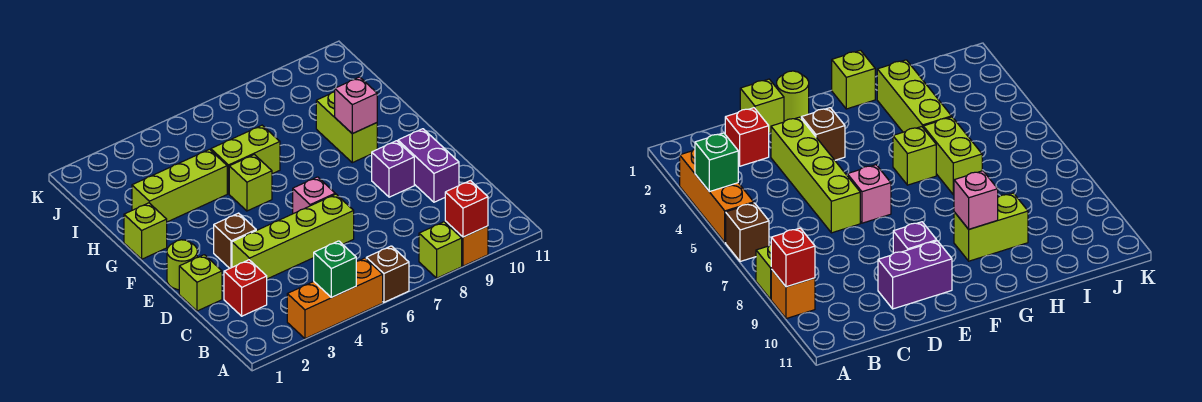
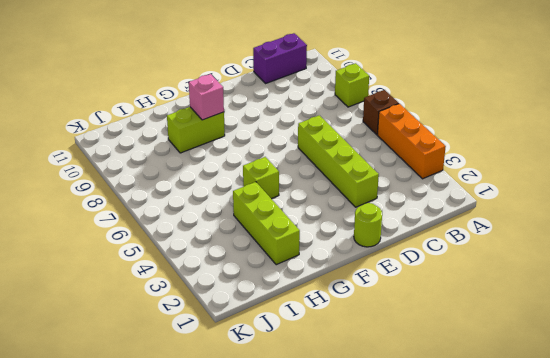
purple brick B11:C11 level 1 -> purple brick D10:E10 level 1
none -> orange brick A9 level 1
none -> red brick C2 level 1
none -> lime brick D1 level 1

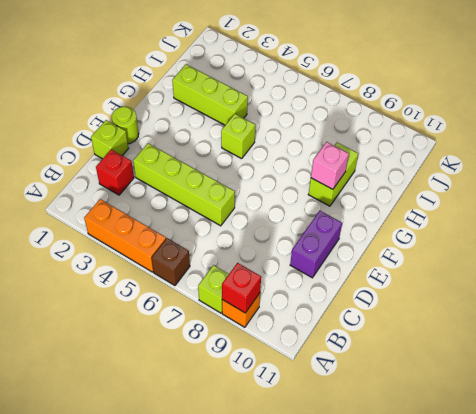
none -> brown brick E3 level 1
none -> pink brick E6 level 1
none -> purple brick E9 level 1

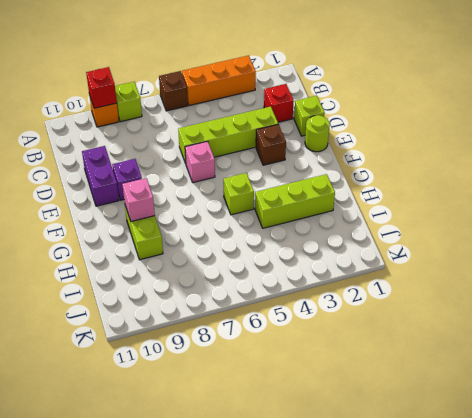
none -> lime brick G1 level 1
none -> lime brick H5:H6 level 1
none -> green brick A4 level 2

